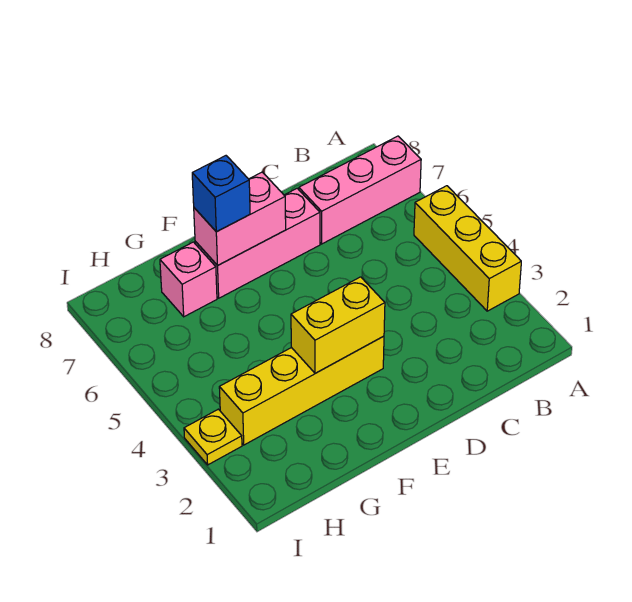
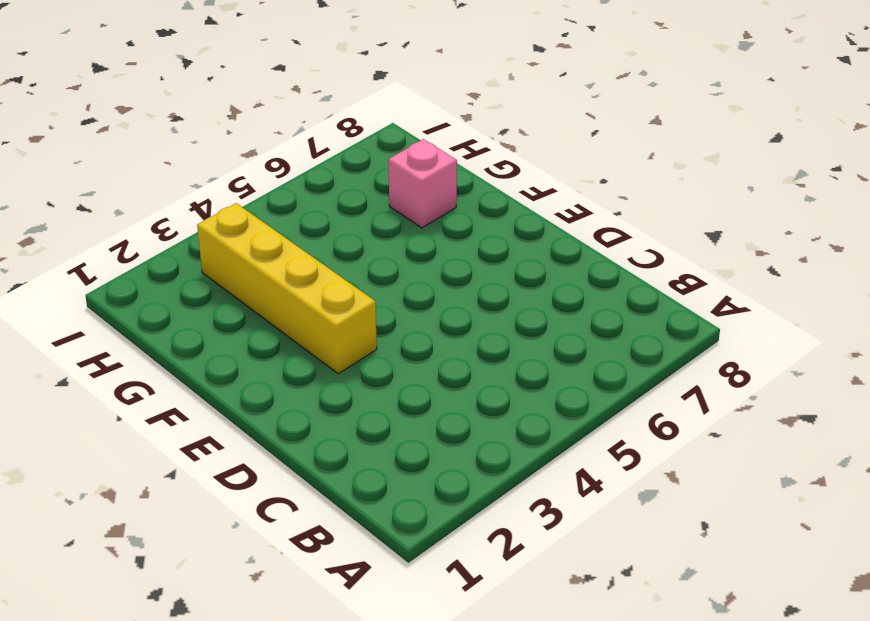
none -> yellow brick A3:A5 level 1
none -> pink brick A7:C7 level 1

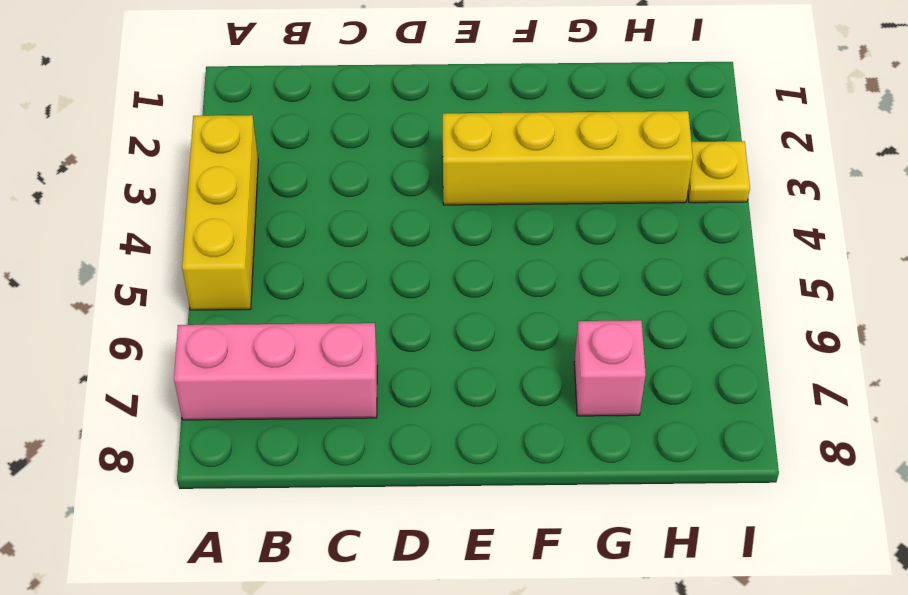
none -> pink brick D7:F7 level 1
none -> yellow brick E3:F3 level 2

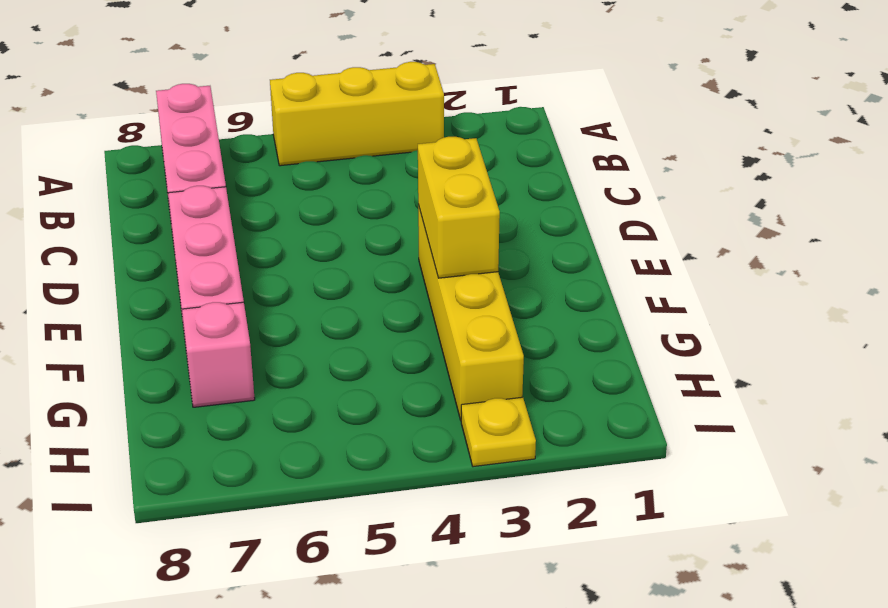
none -> pink brick E7:F7 level 2
none -> blue brick F7 level 3

